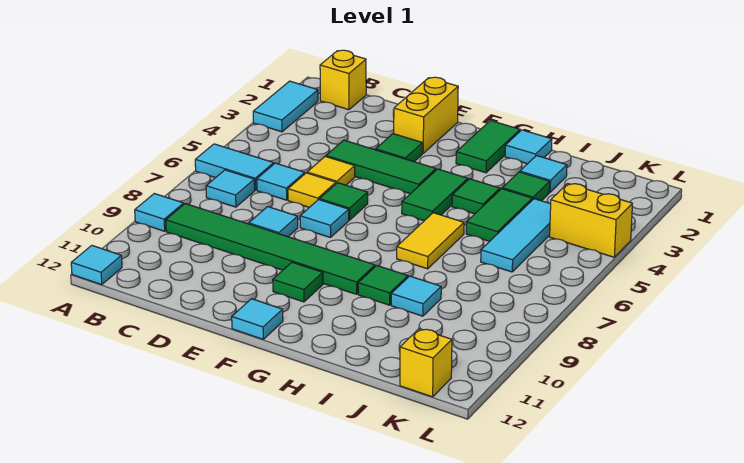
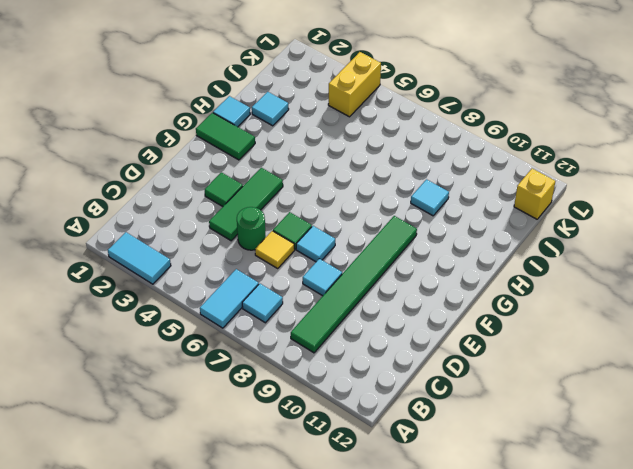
green round brick D5 level 1 -> yellow tile D5 level 1
none -> cyan tile A9 level 1
none -> cyan tile A12 level 1
none -> yellow brick B1 level 1
none -> cyan tile C6 level 1

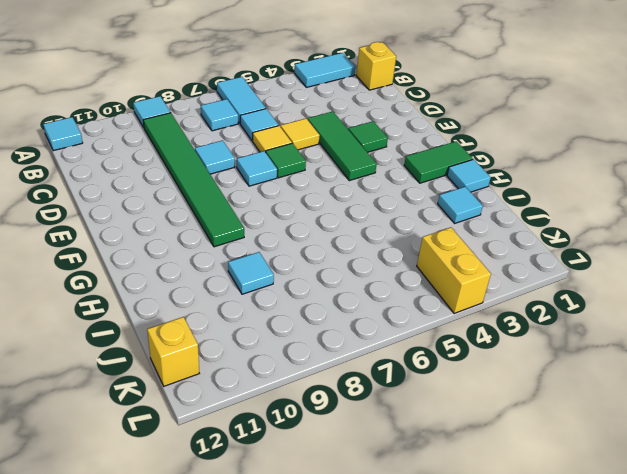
none -> yellow brick E1:E2 level 1
none -> green tile F10 level 1
none -> cyan tile F12 level 1
none -> green tile G4:G5 level 1

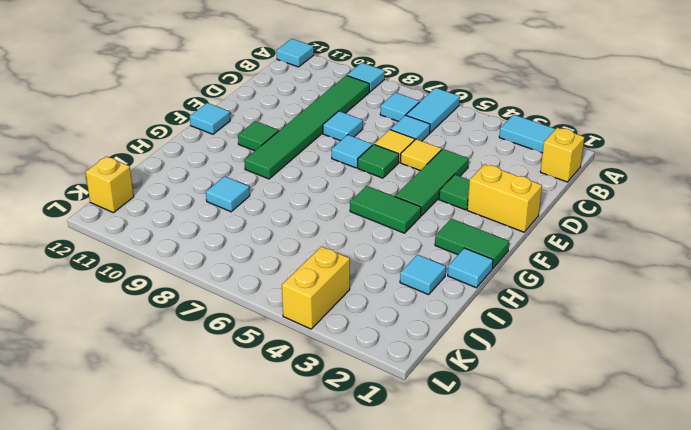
none -> green tile H4 level 1
none -> yellow tile H6:H7 level 1
none -> green tile H9 level 1
none -> green tile I3 level 1

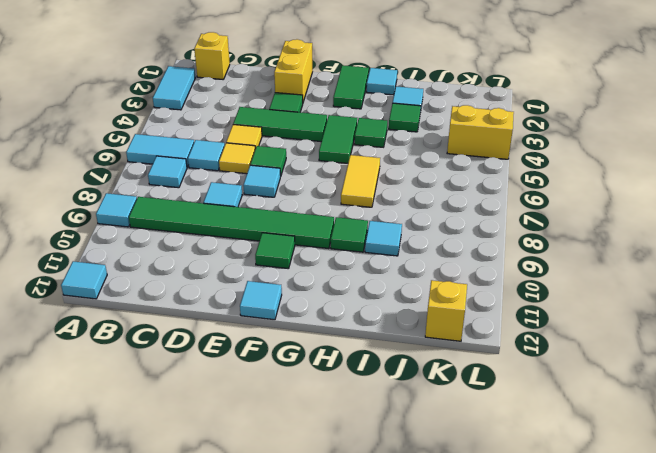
none -> green tile I4:I5 level 1
none -> cyan tile J4:J6 level 1

